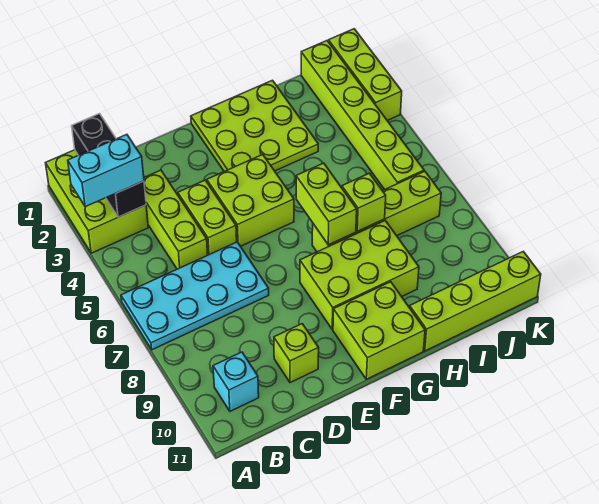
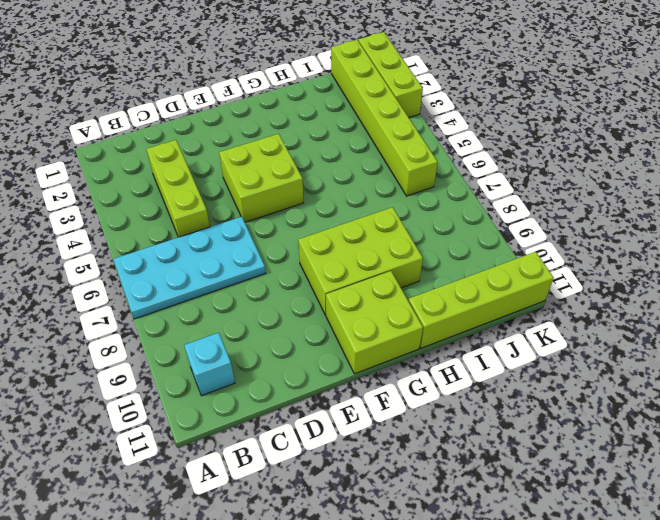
none -> lime brick A1:B3 level 1
none -> lime brick D4:D5 level 1
none -> lime brick D10 level 1

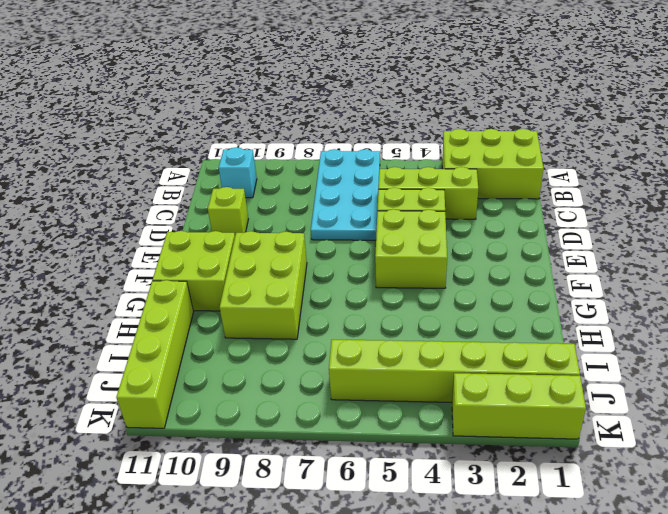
none -> lime plate F1:H3 level 1
none -> lime brick G7:J7 level 1
none -> black brick B1:B3 level 2

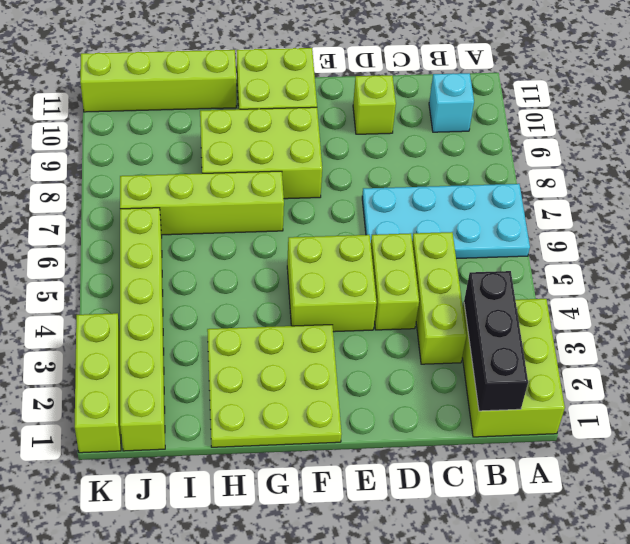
none -> lime brick G6:G7 level 2
none -> lime brick H7 level 2
none -> cyan brick A3:B3 level 3

